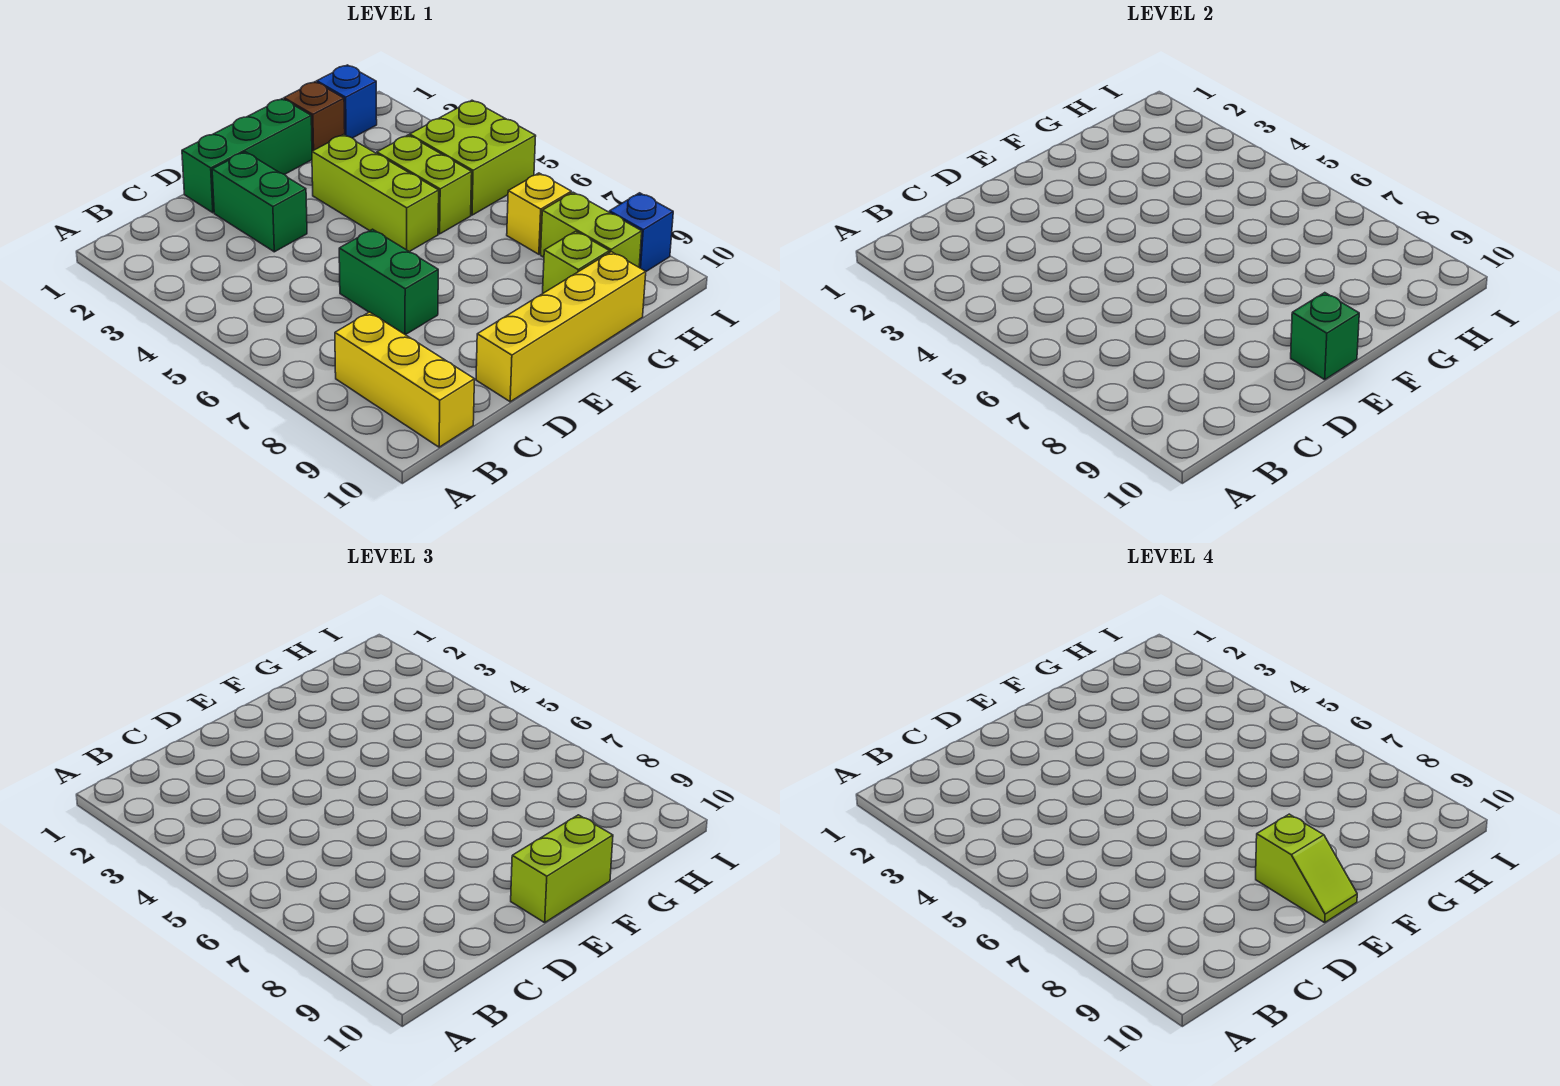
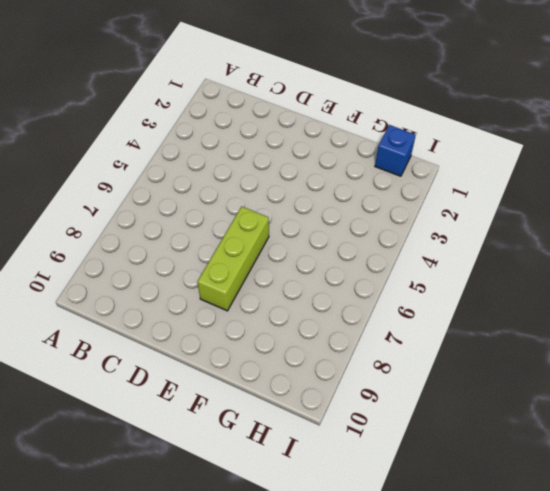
lime brick E6:E8 level 1 -> lime brick F3:F5 level 1
none -> yellow brick B8:B10 level 1
none -> green brick D1:F1 level 1
none -> green brick D2:D3 level 1

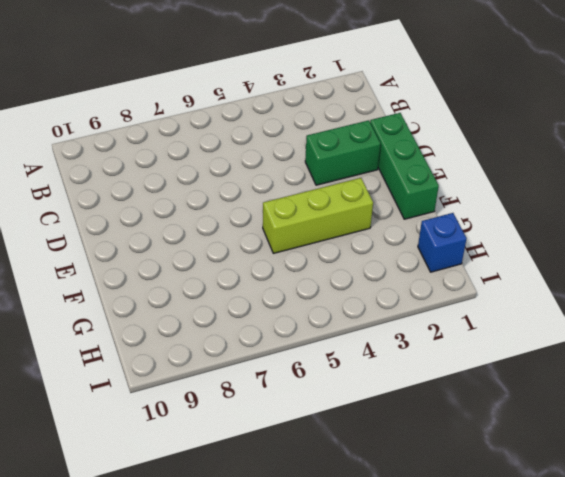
none -> yellow brick B8:B10 level 1
none -> green brick D6:D7 level 1
none -> yellow brick D10:G10 level 1

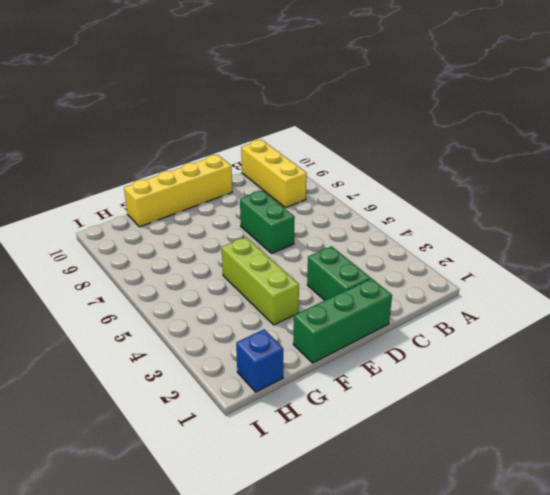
none -> brown brick G1 level 1
none -> lime brick G4:G5 level 1
none -> lime brick G9 level 1

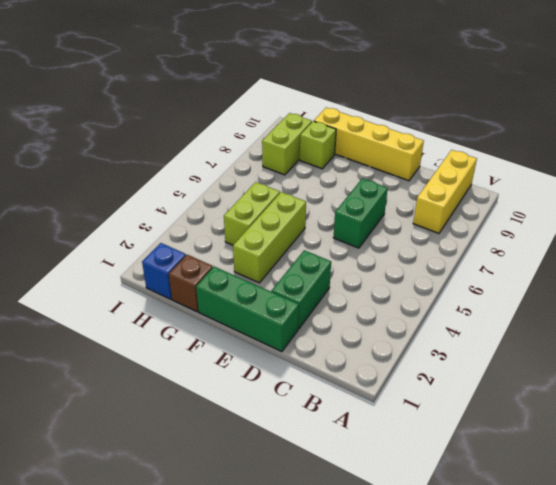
none -> lime brick H4:I5 level 1
none -> yellow brick H7 level 1
none -> blue brick I9 level 1

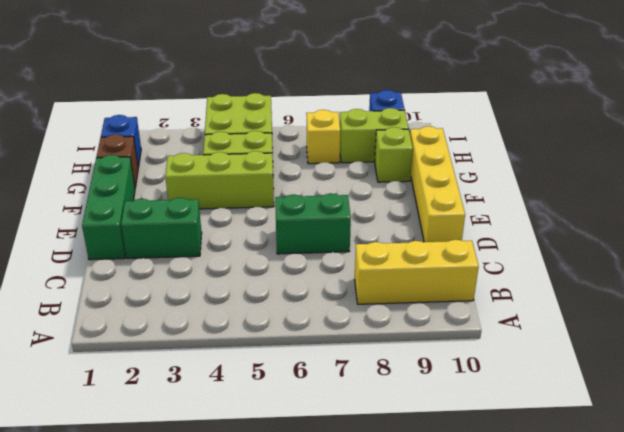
none -> green brick E10 level 2
none -> lime brick E10:F10 level 3
none -> lime slope E9:E10 level 4 top 9

